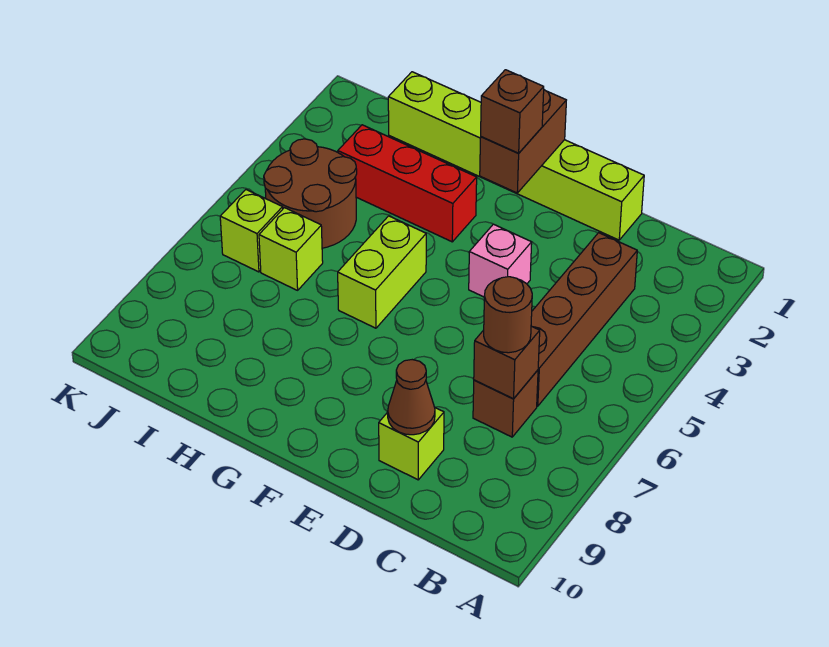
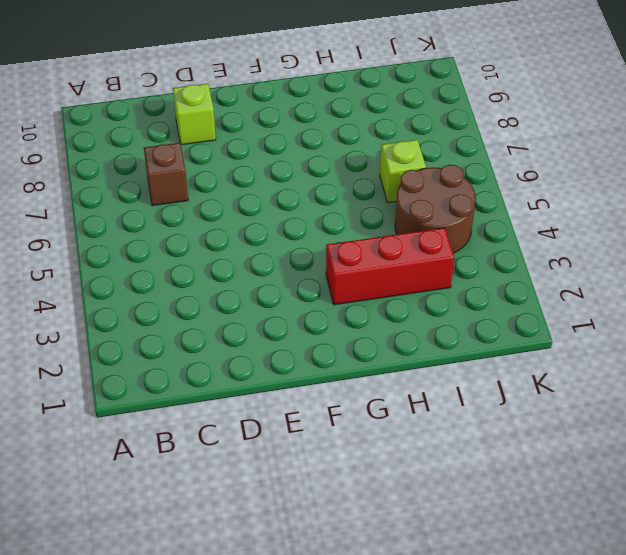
none -> brown brick C3:C6 level 1
none -> lime brick D1:I1 level 1
none -> pink brick E4 level 1

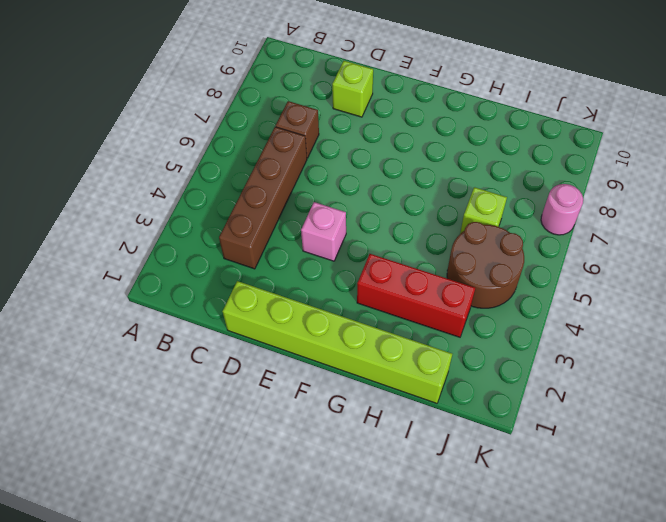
pink round brick K7 level 1 -> none
none -> lime brick G5:G6 level 1
none -> lime brick J6 level 1
none -> brown brick C7 level 2

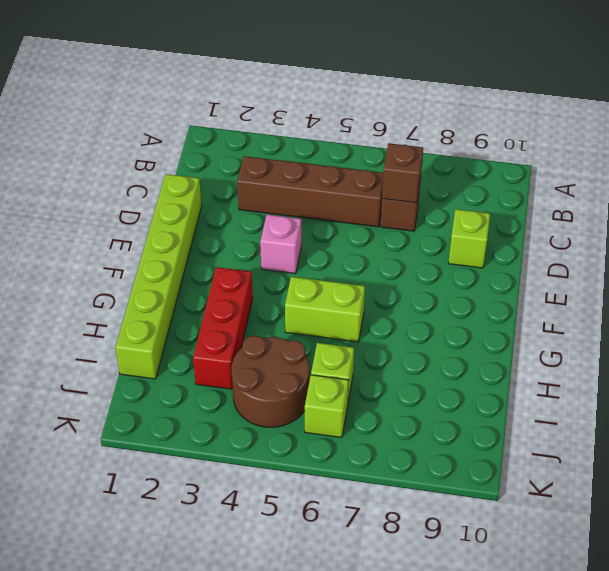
none -> brown cone D9 level 2
none -> brown brick F1:F2 level 2
none -> brown round brick C7 level 3

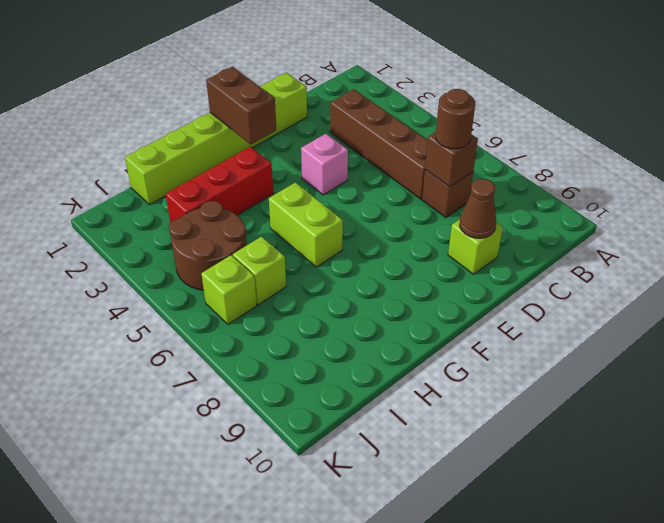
none -> brown brick F2 level 3

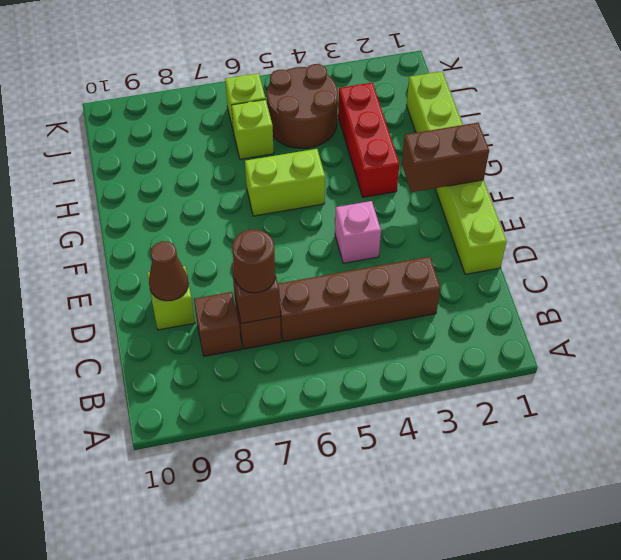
brown brick C8 level 1 -> brown brick F2 level 3

